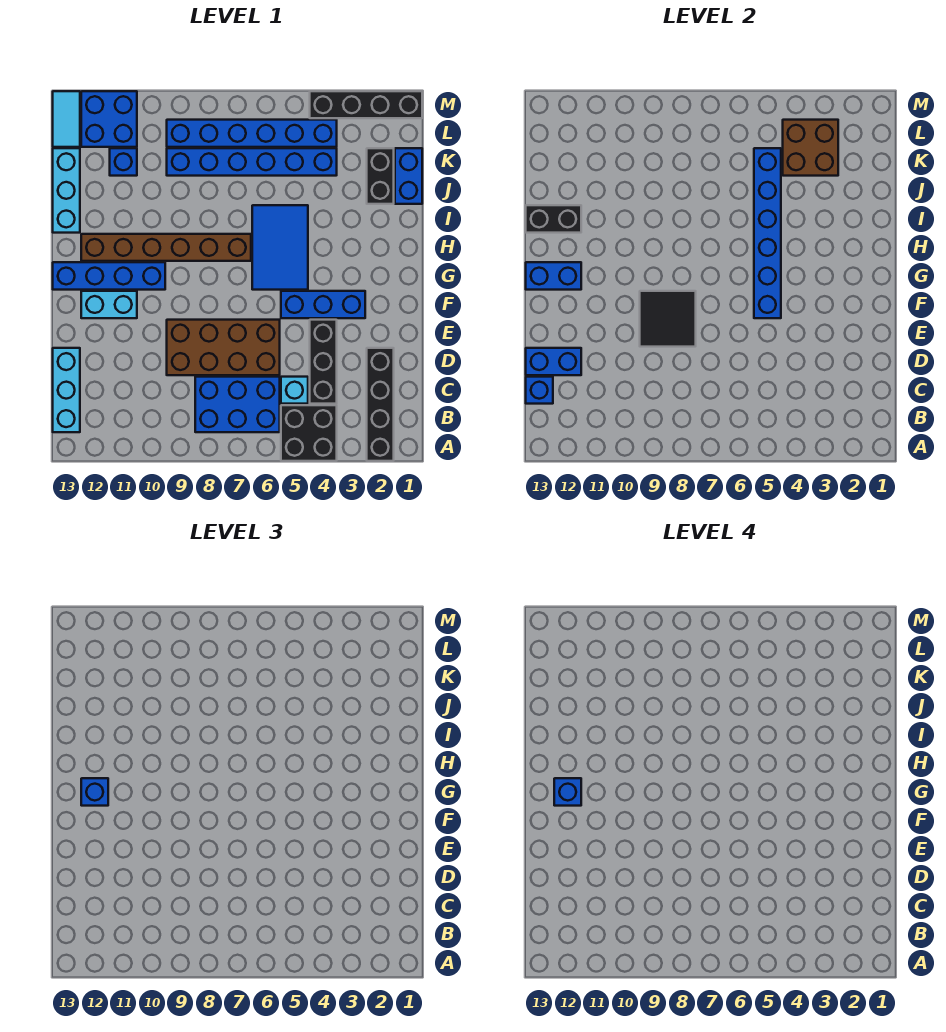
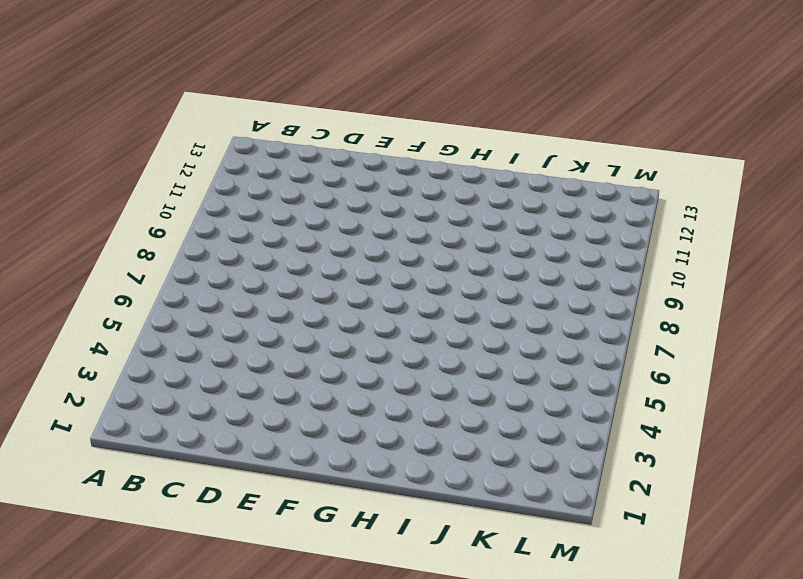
none -> black brick A2:D2 level 1
none -> black brick A4:B5 level 1
none -> blue brick B6:C8 level 1
none -> cyan brick B13:D13 level 1

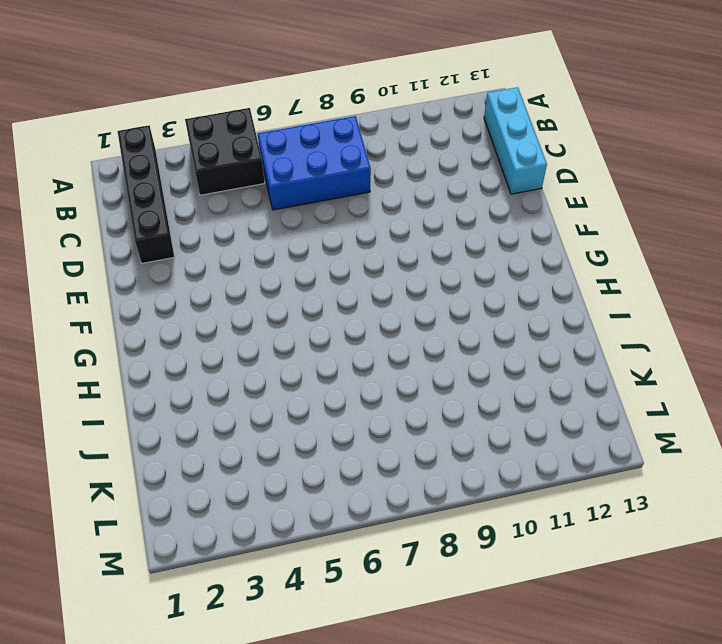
none -> black brick C4:E4 level 1
none -> cyan brick C5 level 1
none -> brown brick D6:E9 level 1
none -> blue brick F3:F5 level 1

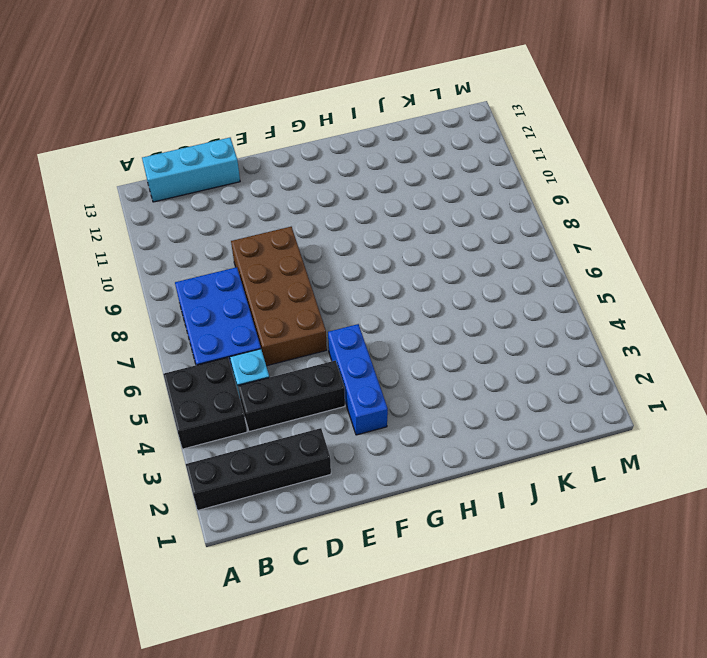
none -> cyan brick F11:F12 level 1
none -> blue tile G5:I6 level 1
none -> blue brick G10:G13 level 1
none -> brown brick H7:H12 level 1

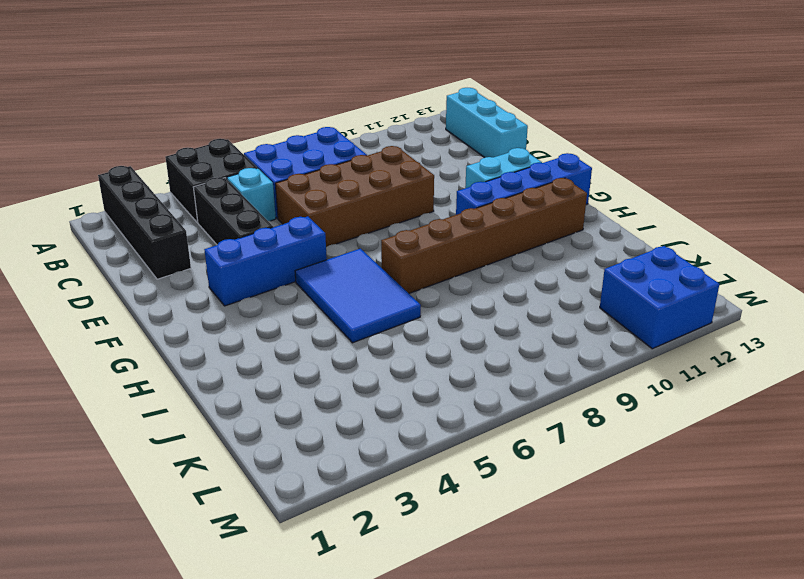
none -> cyan brick I13:K13 level 1
none -> blue brick J1:K1 level 1
none -> black brick J2:K2 level 1
none -> blue brick K4:K9 level 1

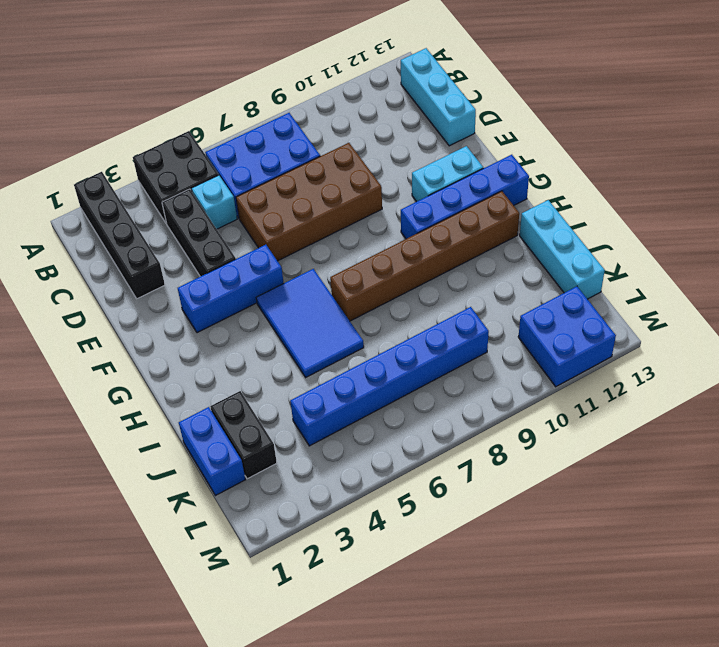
none -> blue brick K11 level 1
none -> blue brick L4:L9 level 1
none -> cyan tile L13:M13 level 1
none -> black brick M1:M4 level 1

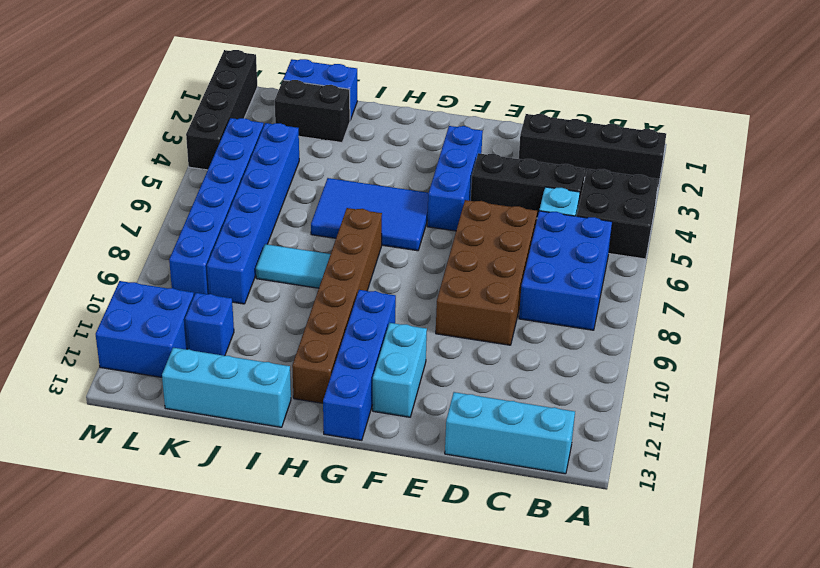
cyan tile I8:J8 level 1 -> cyan tile L13:M13 level 1
none -> blue brick C13 level 2
none -> blue brick D12:D13 level 2
none -> black tile E8:F9 level 2
none -> blue brick F5:K5 level 2

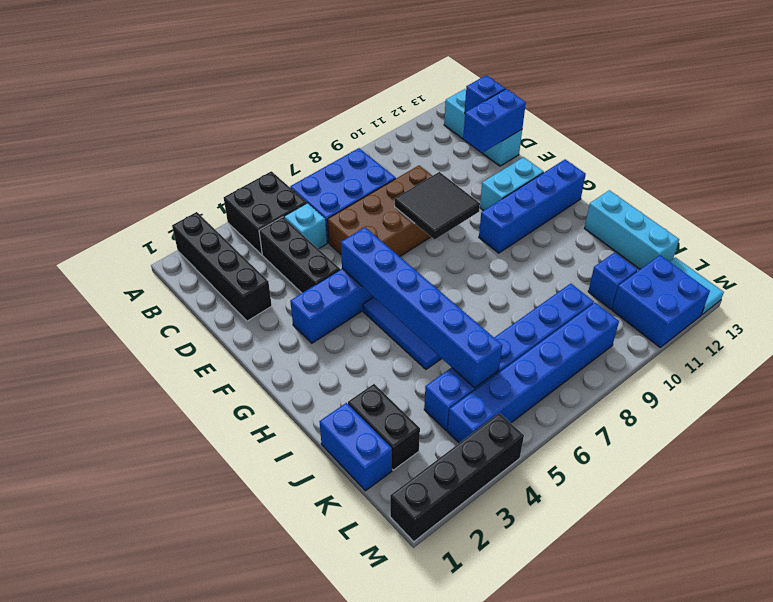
none -> brown brick H7:H12 level 1
none -> blue brick G12:G13 level 2
none -> black brick I12:I13 level 2
none -> brown brick K3:L4 level 2

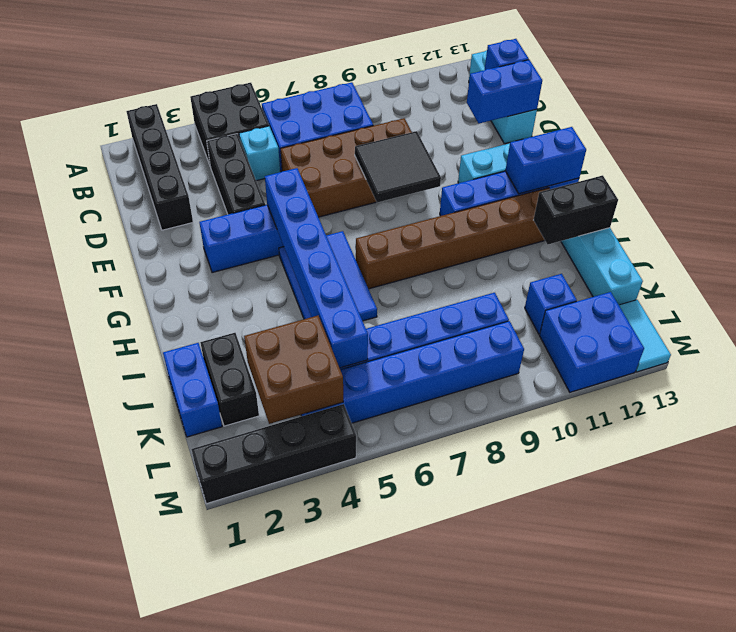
none -> blue brick G12 level 3
none -> blue brick G12 level 4

